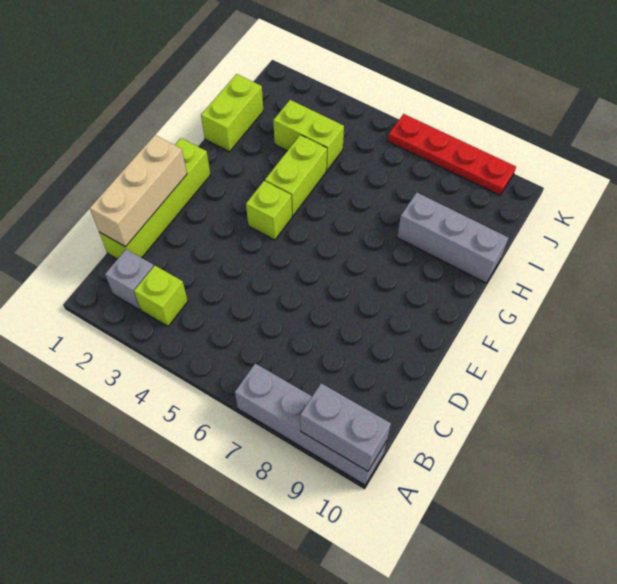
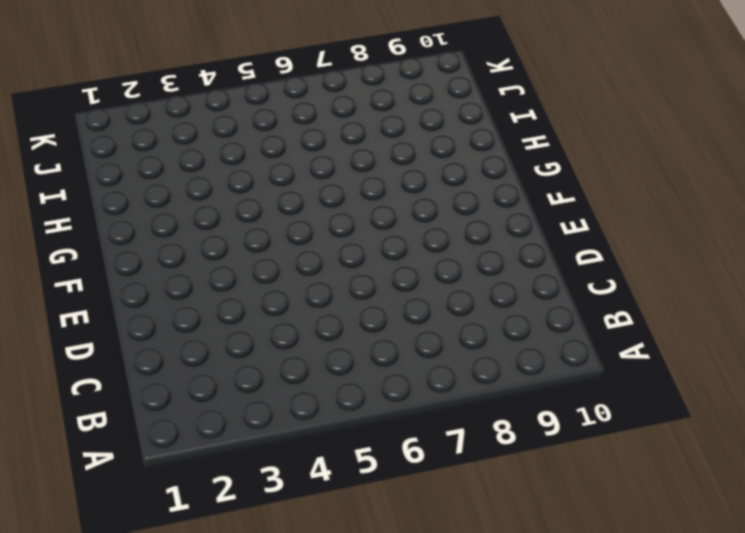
none -> grey brick A7:A10 level 1
none -> grey brick B2 level 1
none -> lime brick B3 level 1

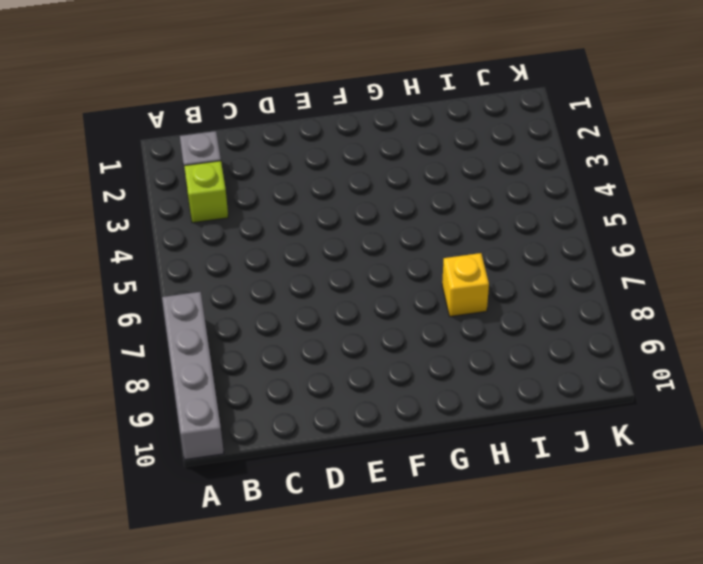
yellow brick H7 level 1 -> none
none -> lime brick C1:F1 level 1
none -> lime brick F4 level 1
none -> lime brick G4:H4 level 1

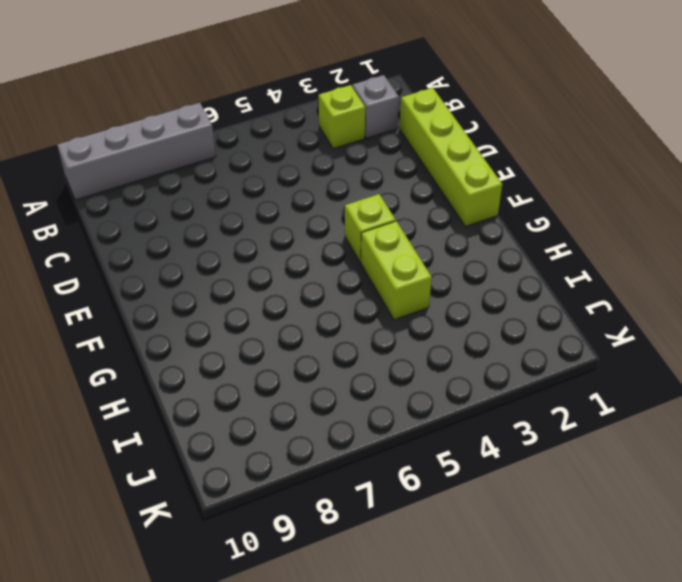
none -> lime brick H1:I1 level 1
none -> grey brick H8:H10 level 1
none -> lime brick I3:I4 level 1

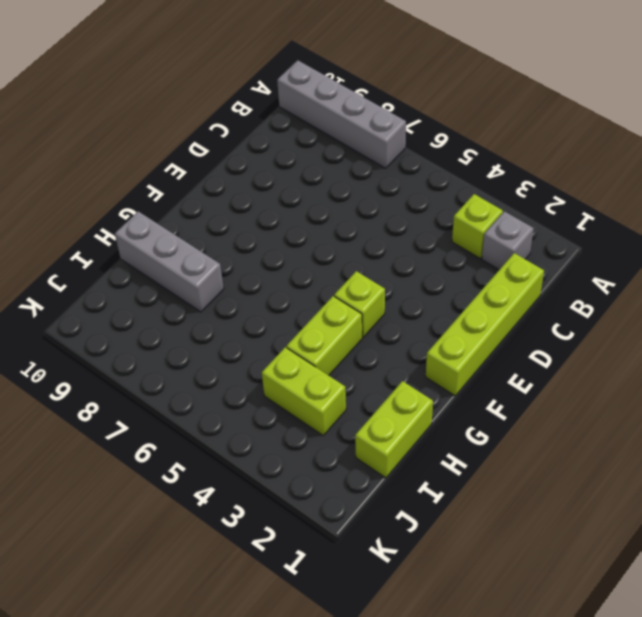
none -> red plate K6:K9 level 1
none -> grey brick A9:A10 level 2
none -> tan brick C1:E1 level 2

